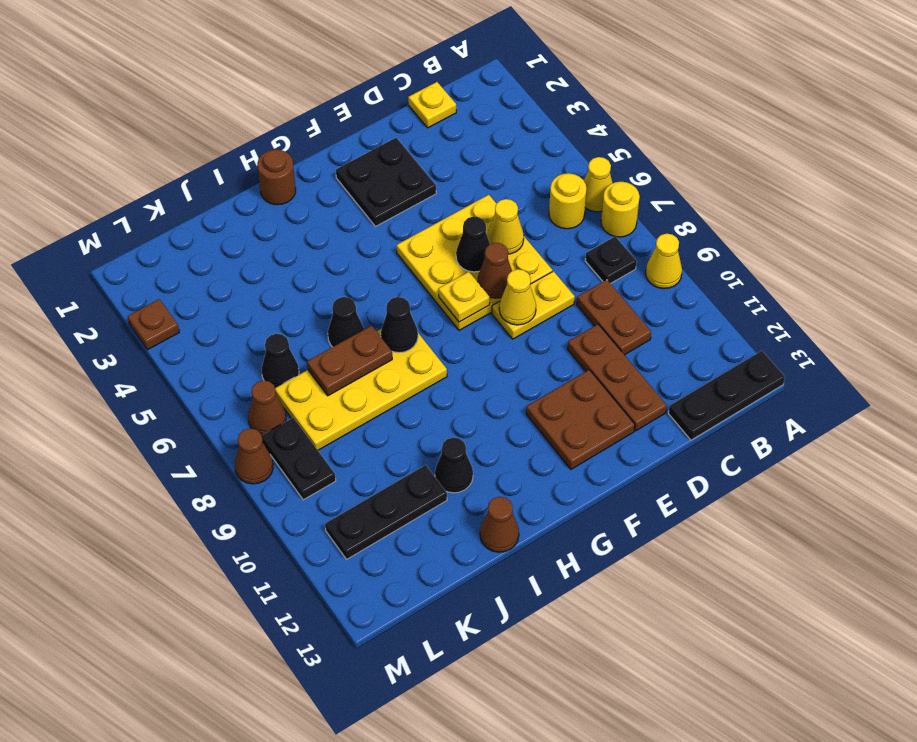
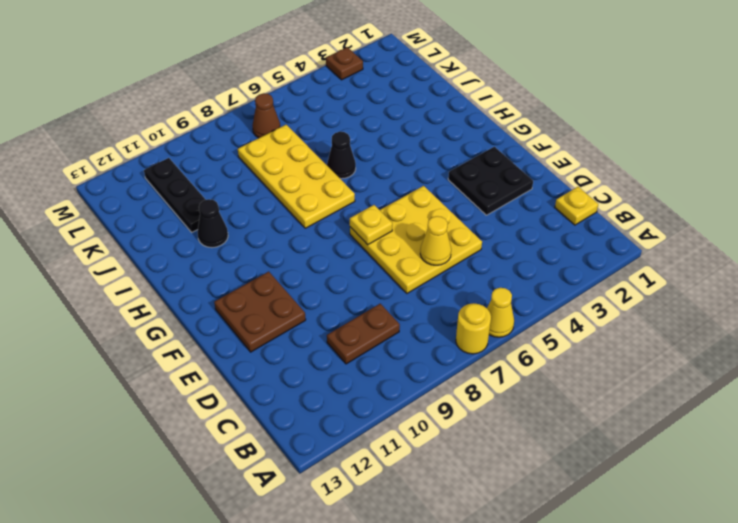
none -> yellow cone A9 level 1
none -> black plate A13:C13 level 1
none -> yellow round brick B6 level 1
none -> black plate B8 level 1

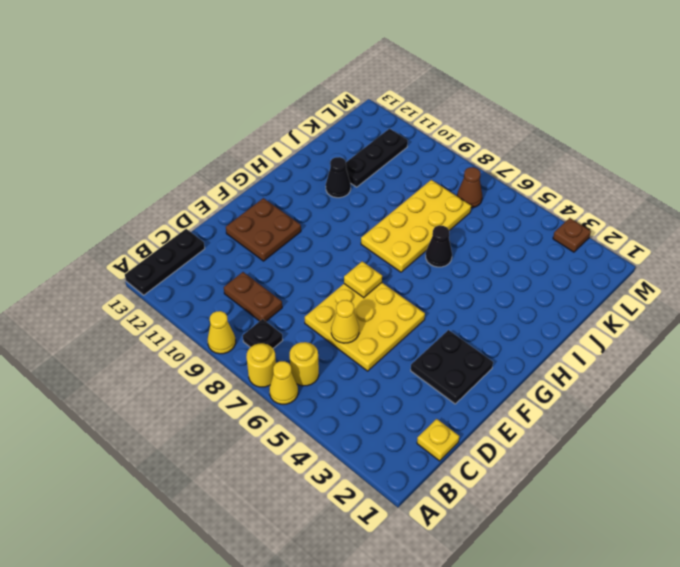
none -> yellow plate D8:E8 level 1
none -> brown plate D10:D12 level 1
none -> brown round brick H1 level 1
none -> brown cone I13 level 1

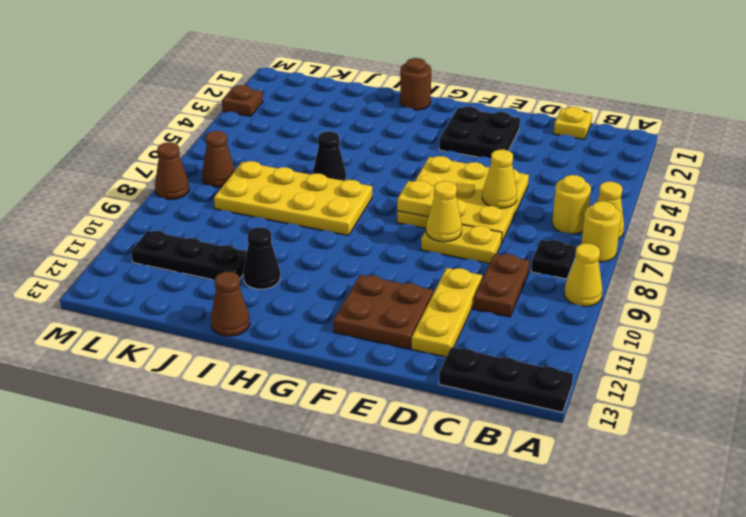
yellow plate D10:D12 level 1 -> brown plate D10:D12 level 1
none -> black cone K6 level 1
none -> black plate L8:L9 level 1
none -> black cone E6 level 2
none -> brown cone E7 level 2

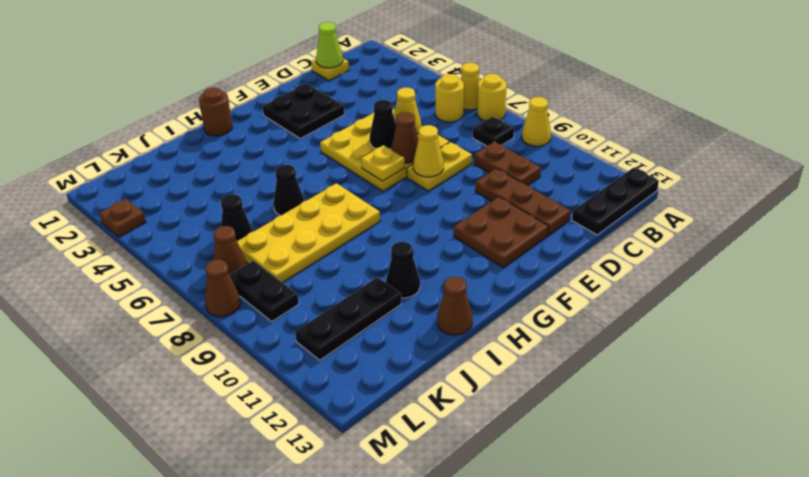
lime cone C1 level 2 -> none
none -> black cone H7 level 2
none -> brown plate I7:J7 level 2

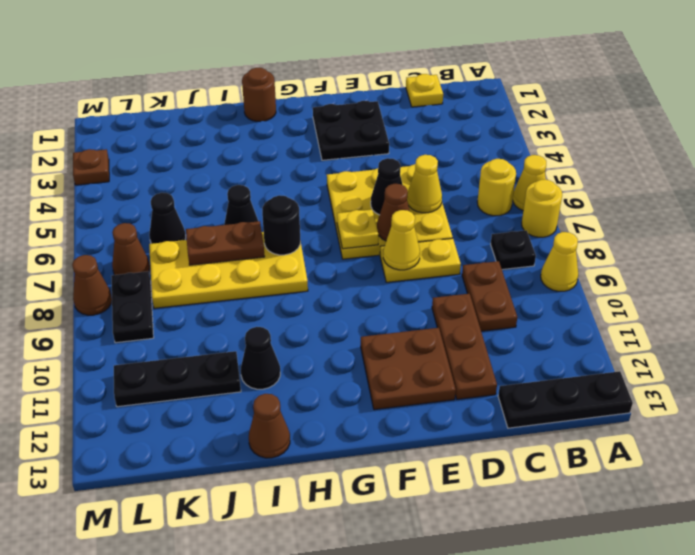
black round brick H7 level 2 -> black cone H7 level 2

